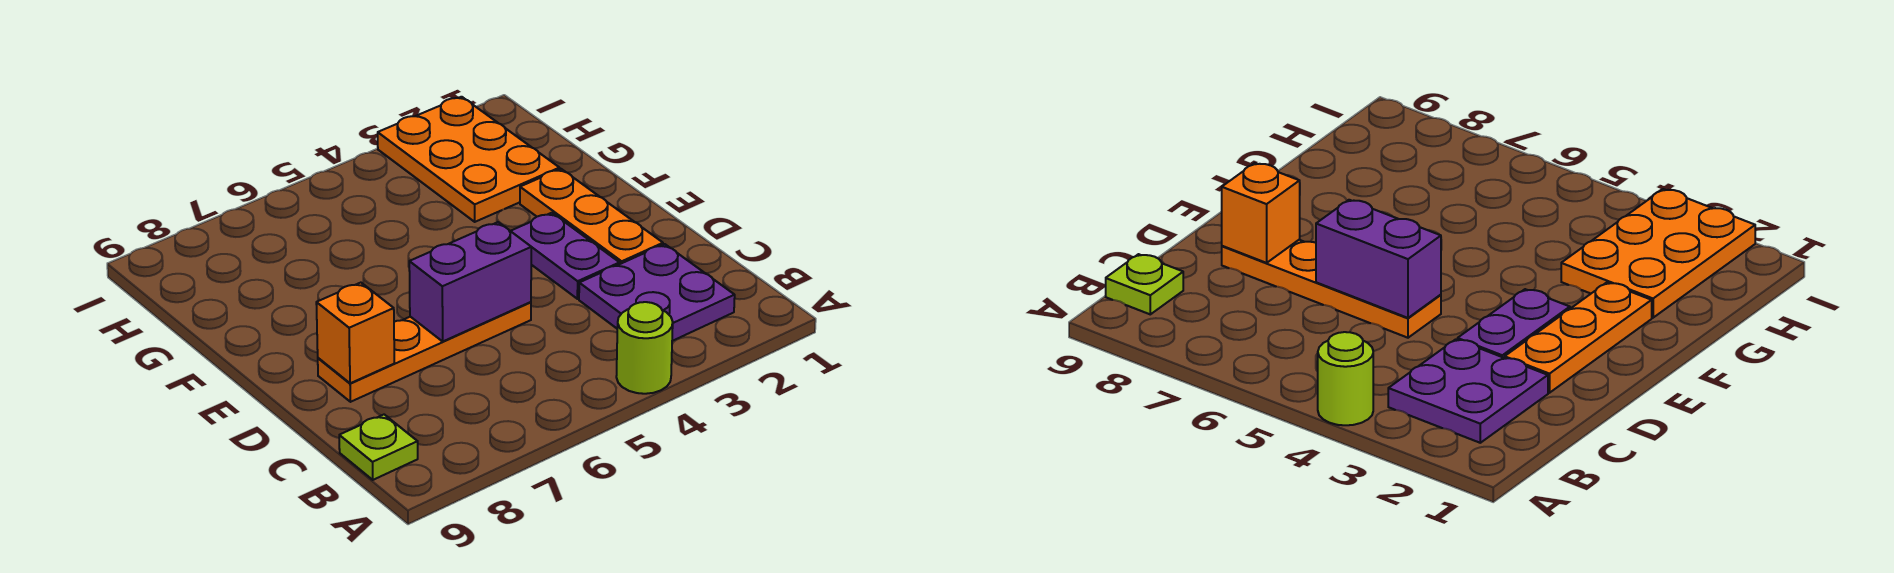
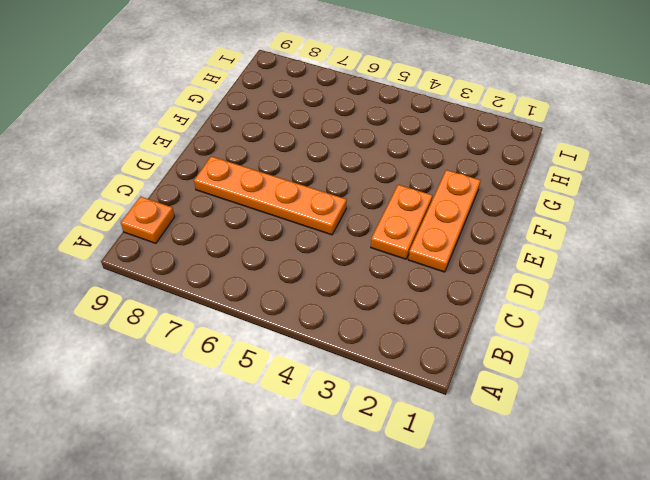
orange plate B9 level 1 -> lime plate B9 level 1
orange plate D3:E3 level 1 -> purple plate D3:E3 level 1
none -> lime round brick A4 level 1
none -> purple plate B2:C3 level 1

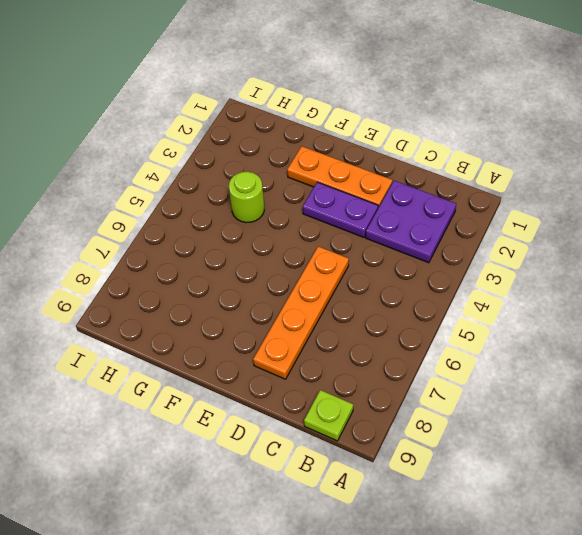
lime round brick G4 level 1 -> lime round brick A4 level 1
none -> orange plate G2:I3 level 1
none -> purple brick D5:D6 level 2

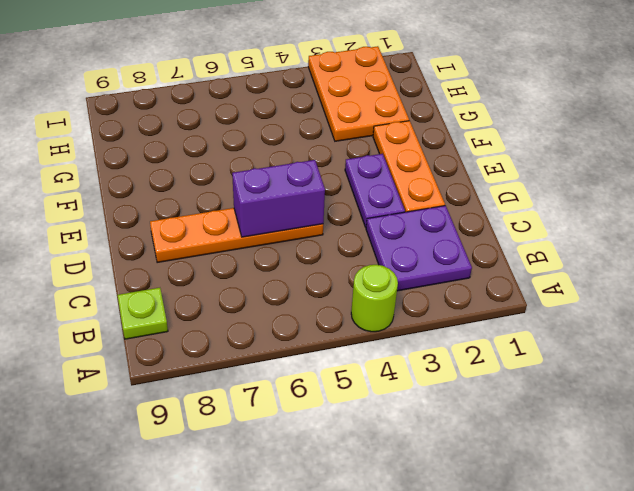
none -> orange brick D8 level 2

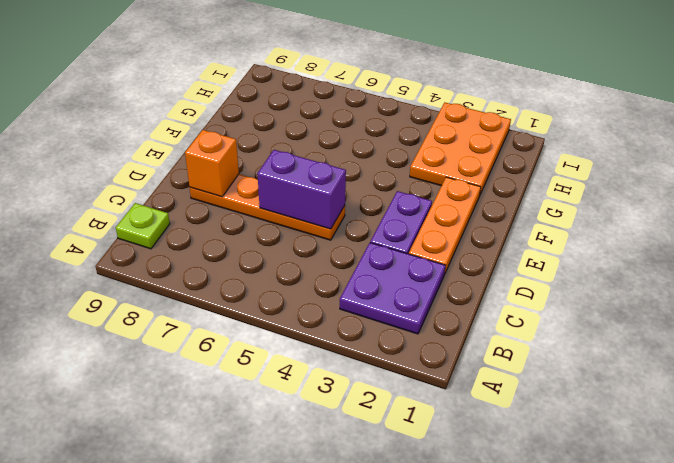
none -> lime round brick A4 level 1

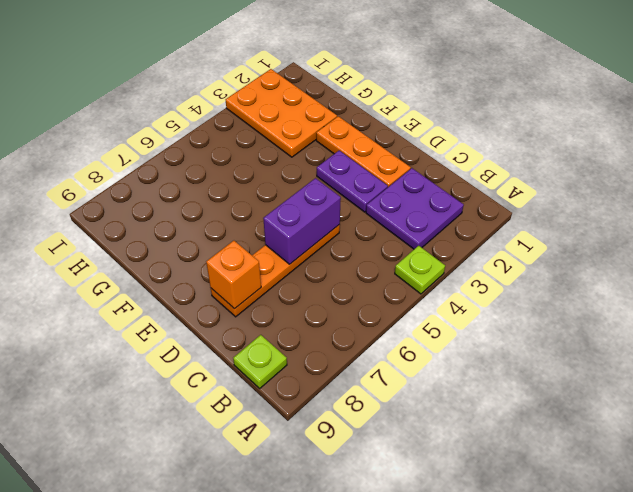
lime plate A4 level 1 -> lime round brick A4 level 1

